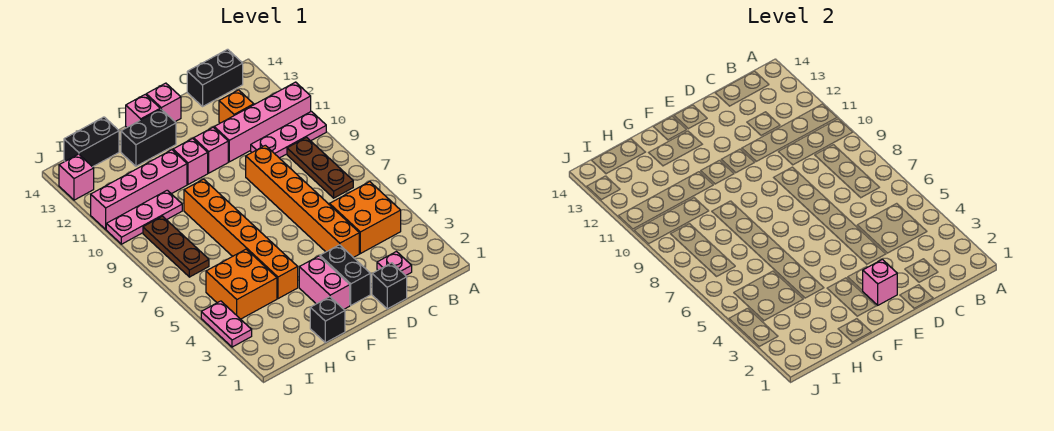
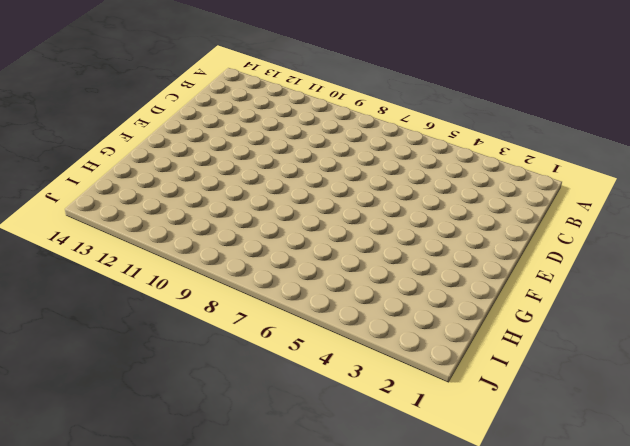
none -> pink plate A10:C10 level 1
none -> pink brick A11:D11 level 1
none -> orange brick B4:C5 level 1

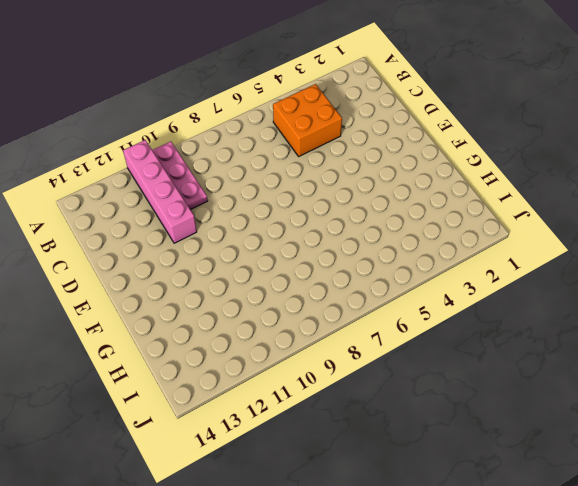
none -> brown plate B7:B9 level 1
none -> black brick B14:C14 level 1
none -> pink plate C2 level 1

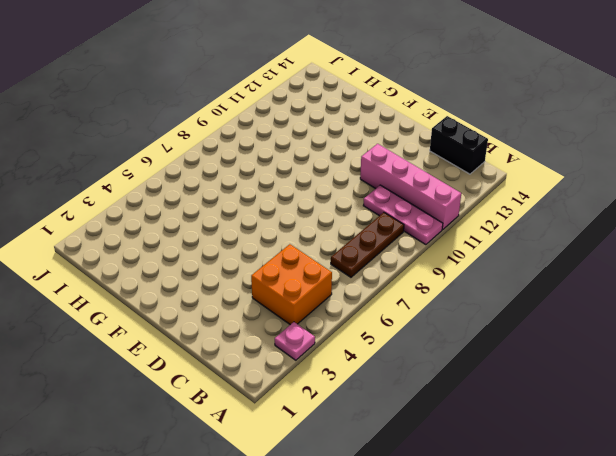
pink plate A3 level 1 -> pink plate C2 level 1
none -> orange brick C12 level 1
none -> black brick D1 level 1
none -> orange brick D4:D9 level 1

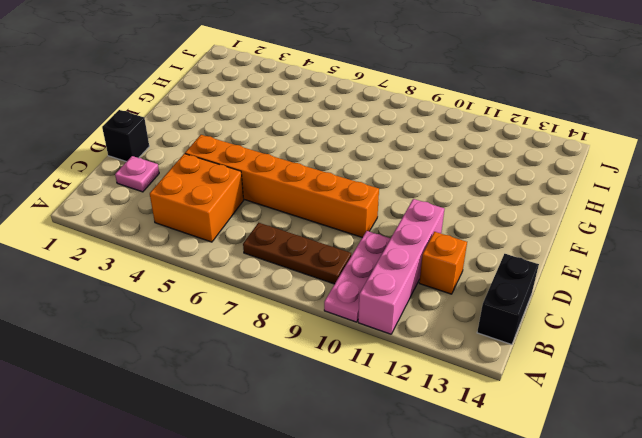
none -> black brick E2:E3 level 1
none -> pink brick E11 level 1
none -> pink brick E14 level 1

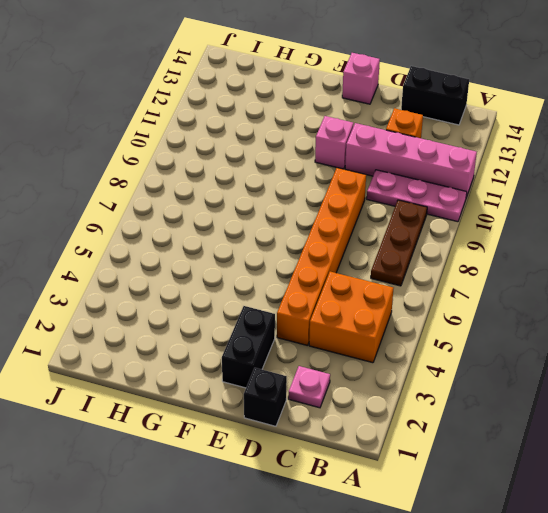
none -> pink brick F2:F3 level 1
none -> pink brick F11 level 1
none -> black brick F13:G13 level 1

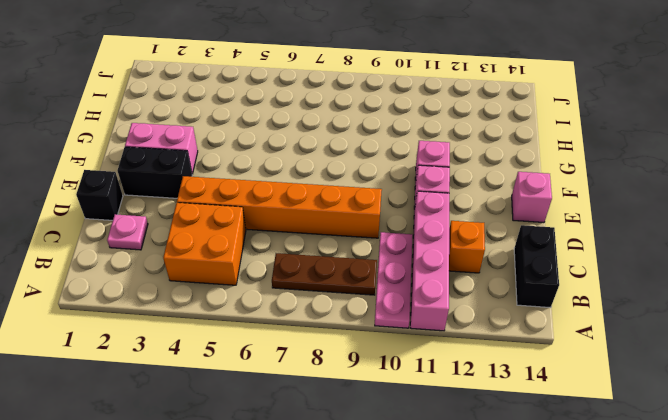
none -> black brick F13:G13 level 1
none -> pink brick F14 level 1
none -> black brick G1 level 1

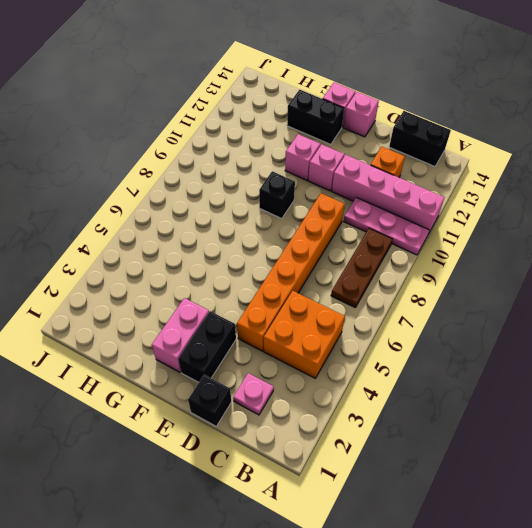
black brick F9 level 1 -> black brick G1 level 1
none -> orange brick G4:G9 level 1
none -> pink brick G11:J11 level 1
none -> orange brick H4:I5 level 1

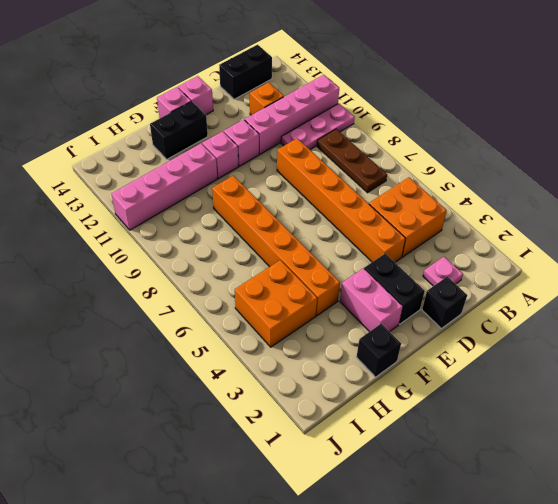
none -> pink plate H10:J10 level 1
none -> black brick H14:I14 level 1
none -> brown plate I7:I9 level 1

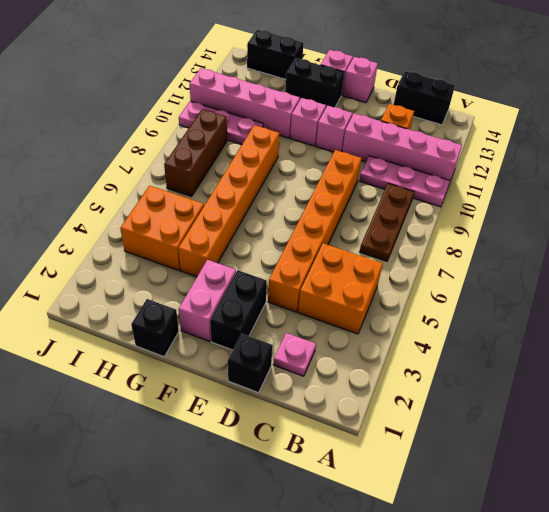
brown brick I7:I9 level 1 -> brown plate I7:I9 level 1
none -> pink plate J3:J4 level 1
none -> pink brick J13 level 1
none -> pink brick E2 level 2

